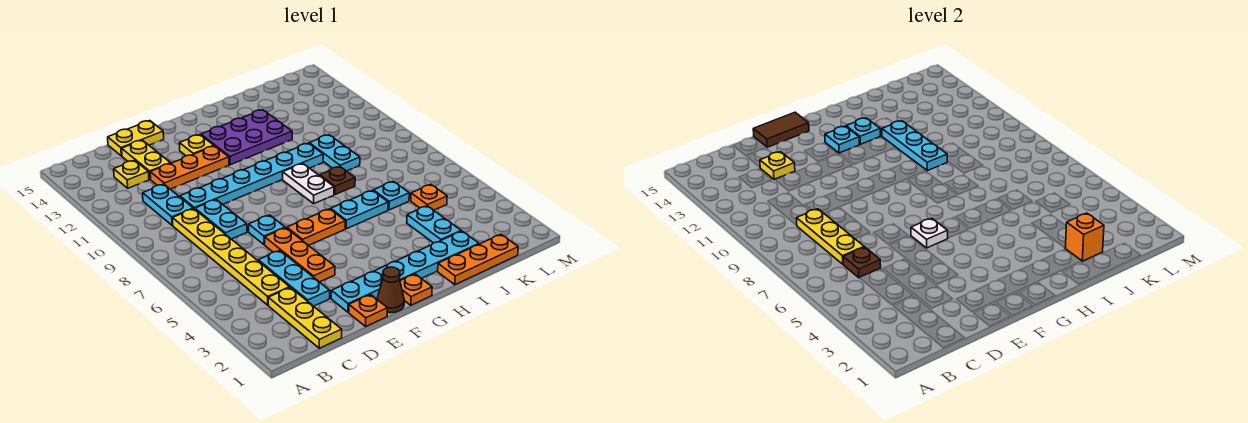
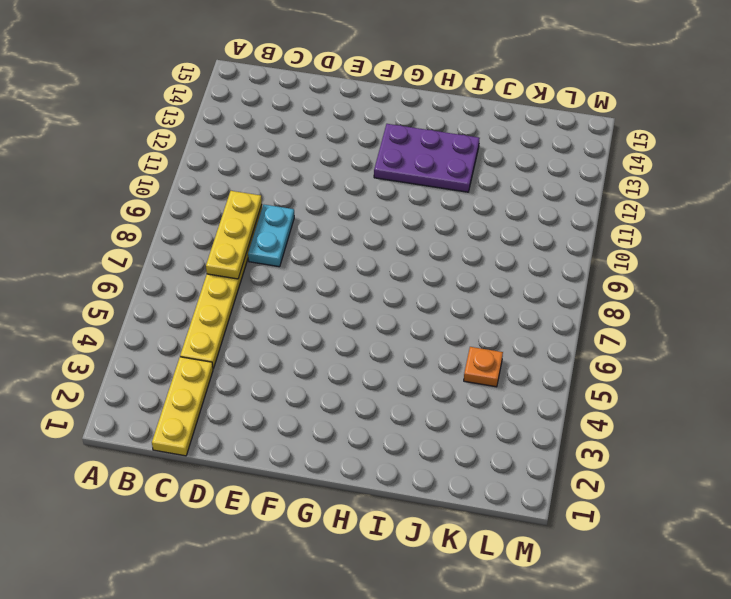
none -> cyan plate C10:C11 level 1
none -> yellow plate C13 level 1
none -> cyan plate D3:D5 level 1
none -> cyan plate D10:I10 level 1

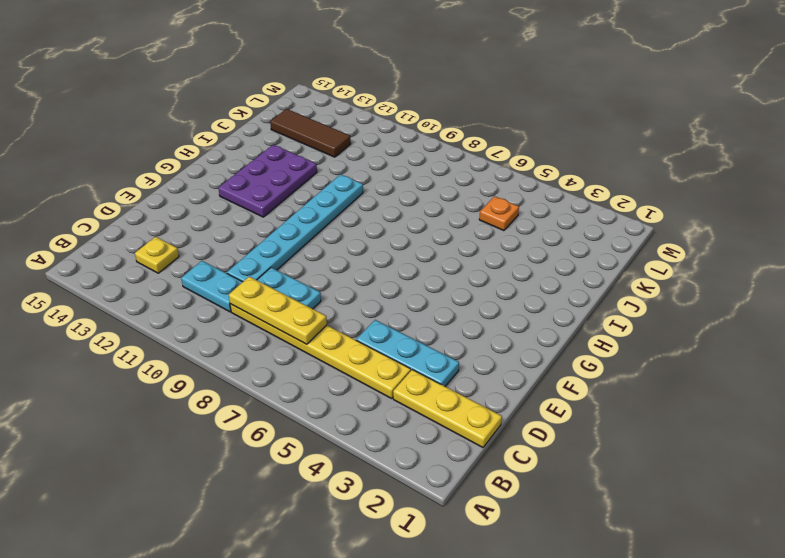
brown tile K12:K14 level 1 -> none
none -> orange plate D12:F12 level 1
none -> yellow plate D13:D14 level 1
none -> yellow plate D15:E15 level 1
none -> orange plate E1 level 1

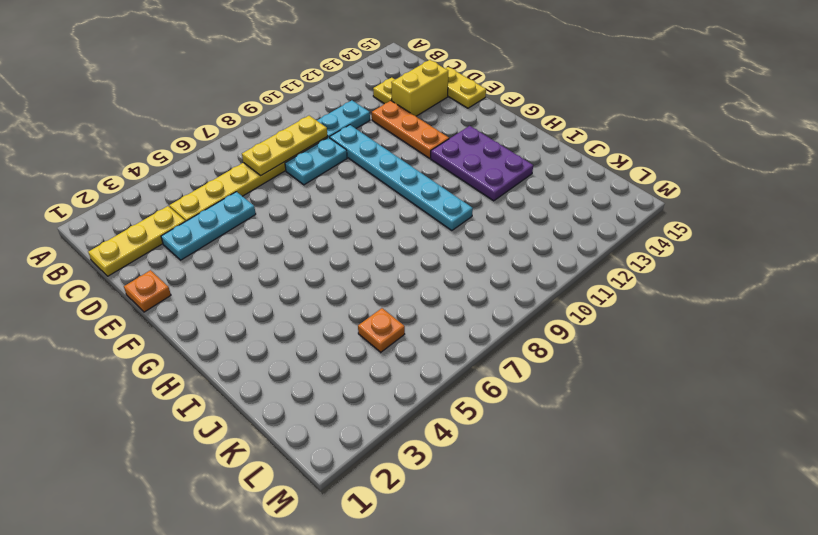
yellow brick D13:D14 level 1 -> yellow plate D13:D14 level 1
none -> cyan plate E2:J2 level 1
none -> orange plate E4:E6 level 1
none -> cyan plate E7 level 1
none -> brown cone F1 level 1

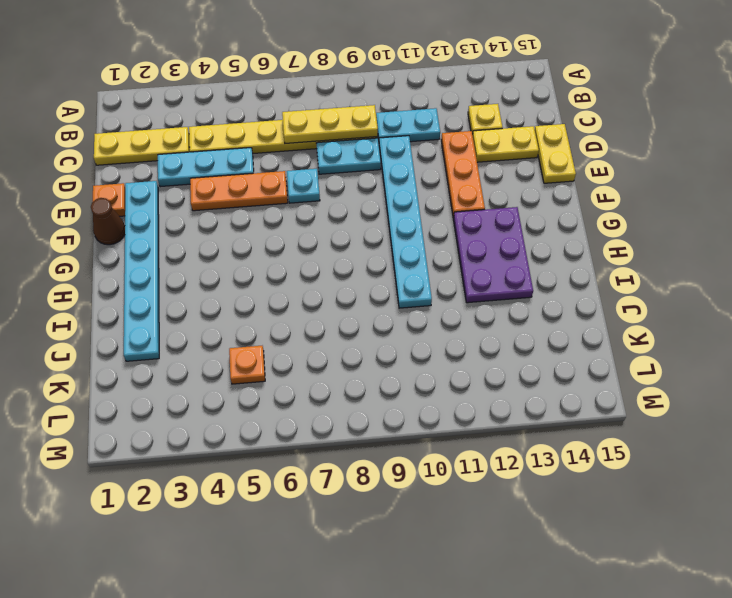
none -> orange plate F6:G6 level 1
none -> yellow plate F13 level 1
none -> orange plate G1 level 1
none -> cyan plate H6:I6 level 1

